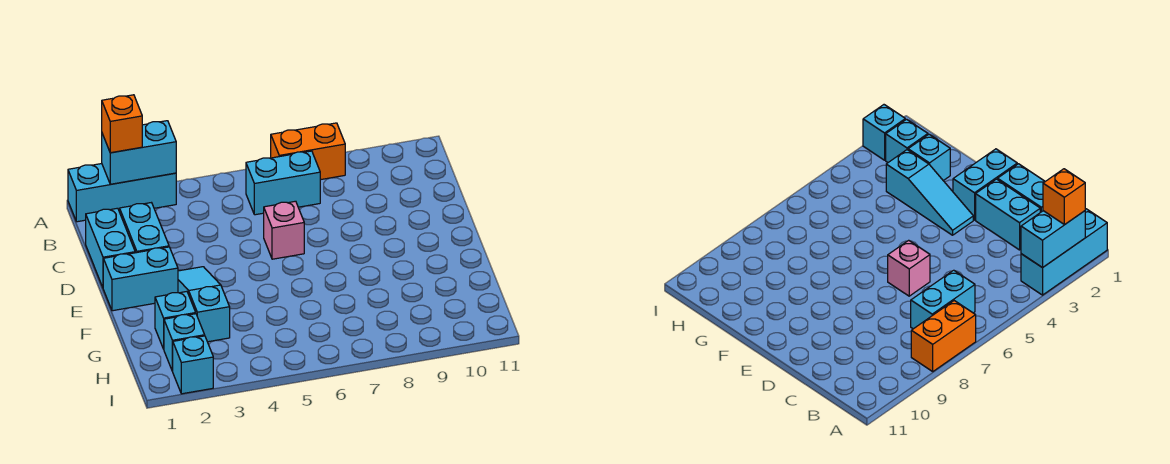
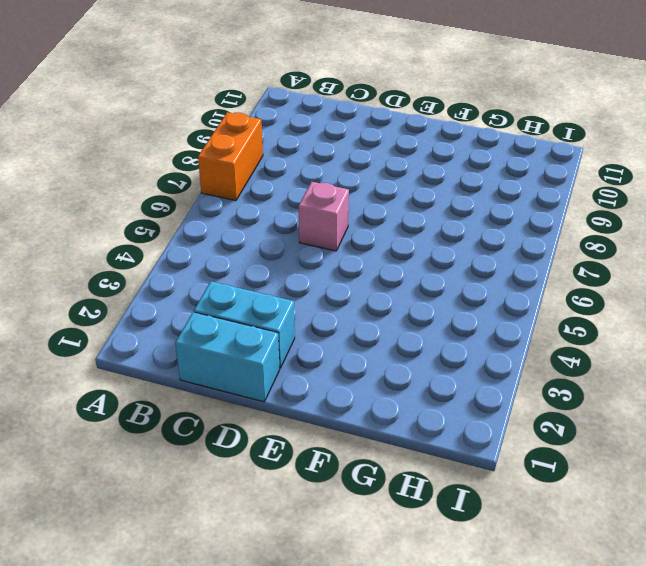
none -> cyan brick A1:A3 level 1
none -> cyan brick B6:B7 level 1
none -> cyan brick E1:E2 level 1

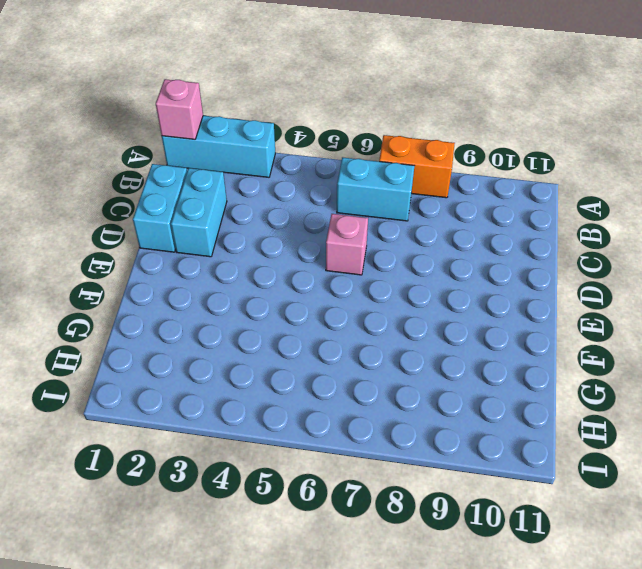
pink brick A1 level 2 -> none
none -> cyan brick E1:E2 level 1
none -> cyan slope E3:G3 level 1 top G
none -> cyan brick G2 level 1

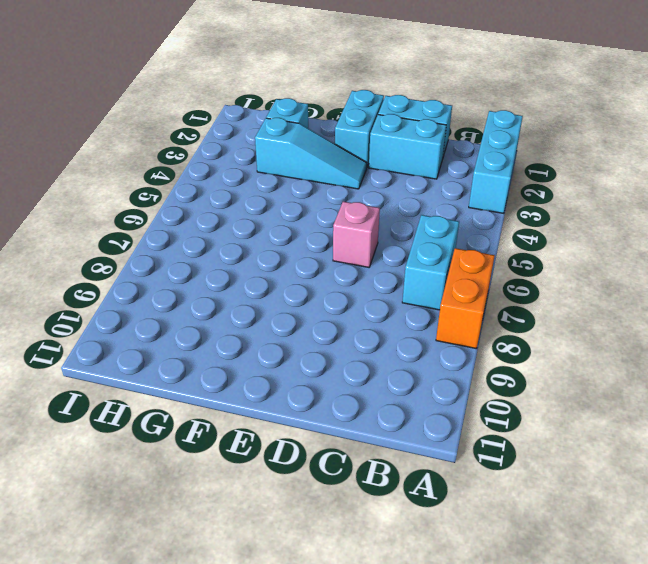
none -> cyan brick H2 level 1
none -> cyan brick I2 level 1
none -> cyan brick A2:A3 level 2

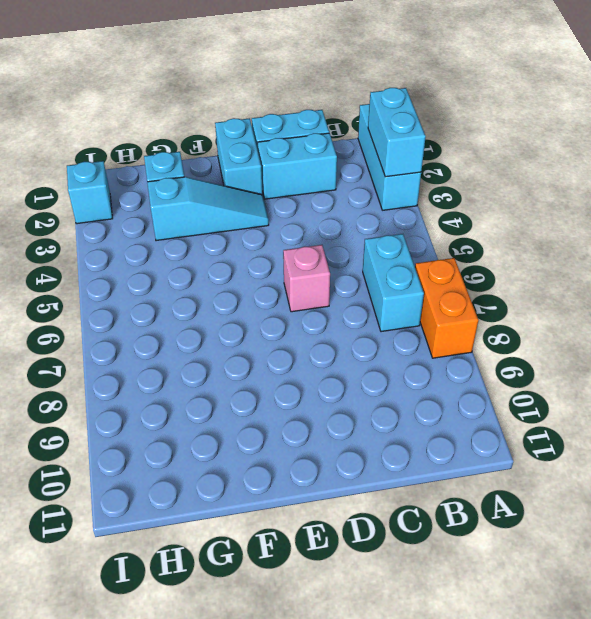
none -> cyan brick H2 level 1
none -> orange brick A2 level 3

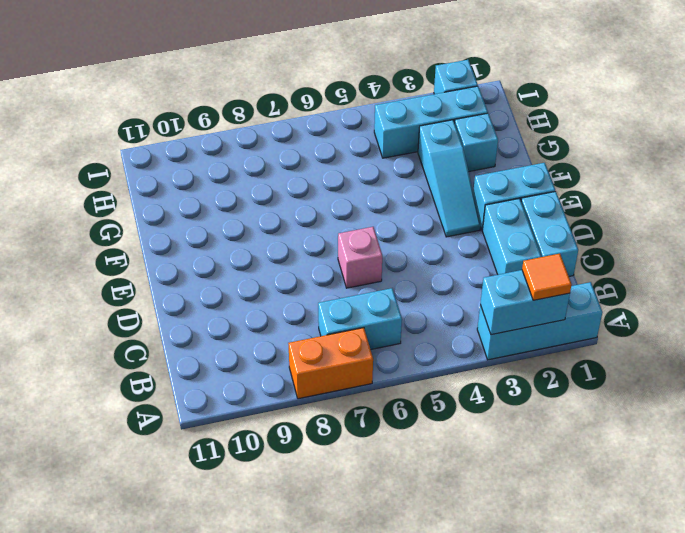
orange tile A2 level 3 -> orange brick A2 level 3
cyan brick H2:H4 level 1 -> cyan brick H2 level 1

